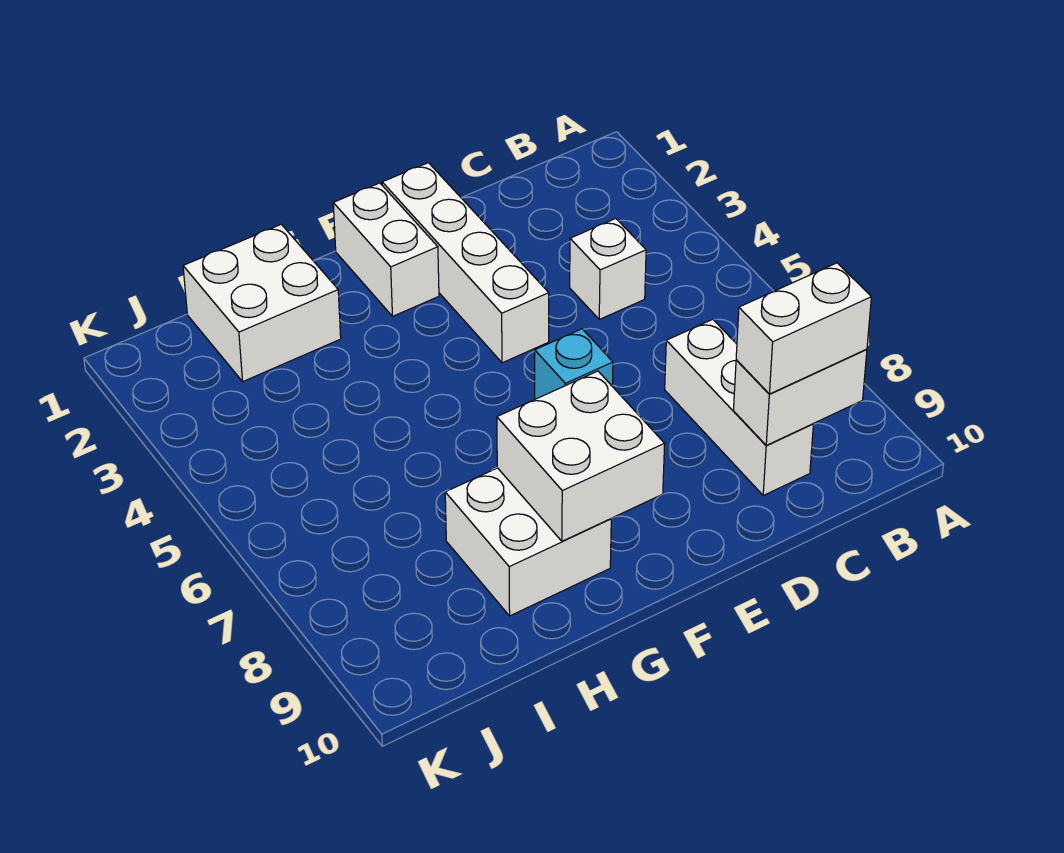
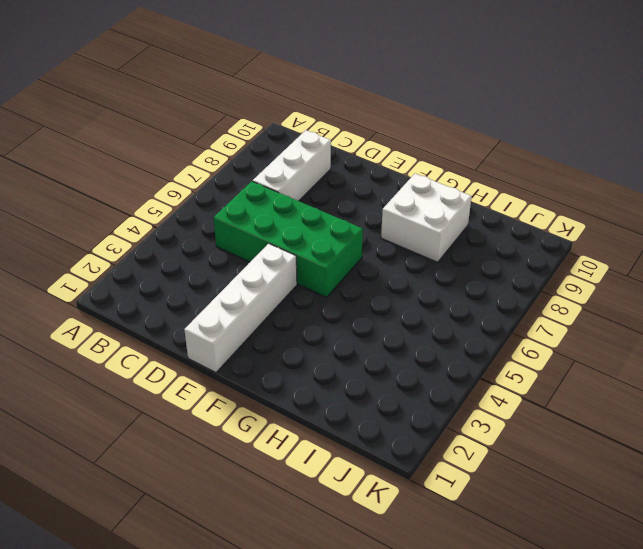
green brick C5:F6 level 1 -> cyan brick E6 level 1
none -> white brick C4 level 1
none -> white brick F1:F2 level 1

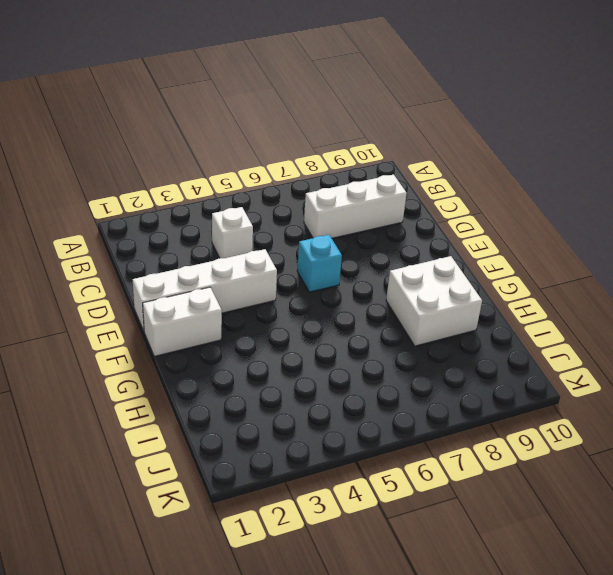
none -> white brick H1:I2 level 1
none -> white brick B9:C9 level 2

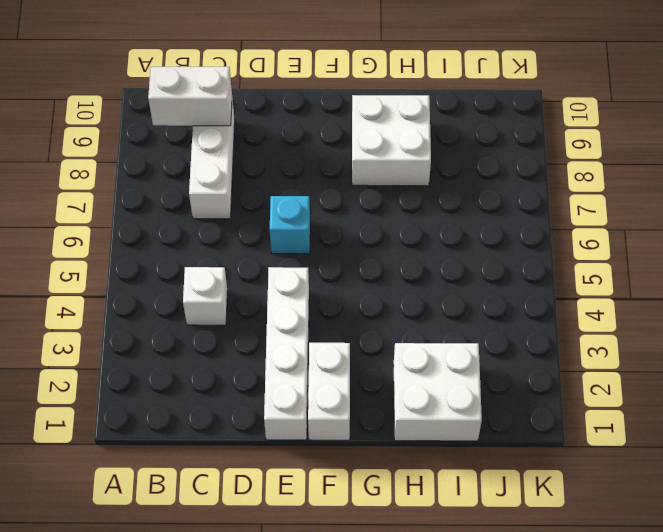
none -> white brick F8:G9 level 2
none -> white brick B9:C9 level 3

